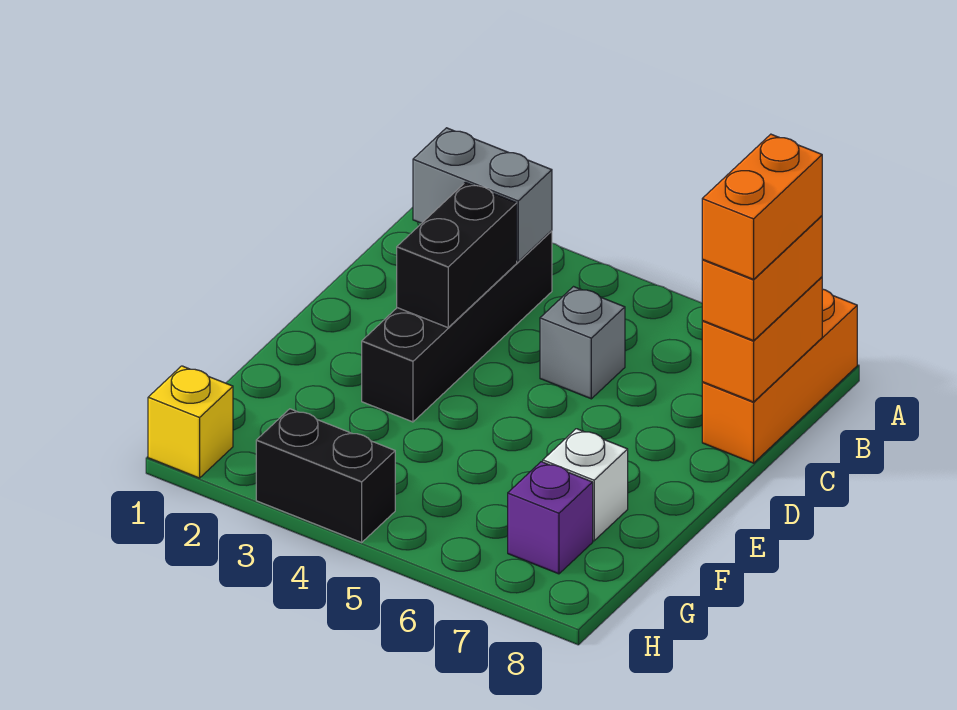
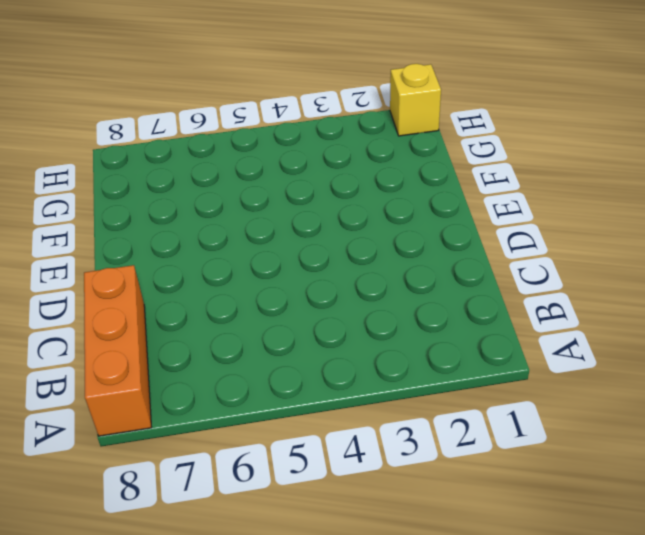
none -> black brick B3:E3 level 1
none -> grey brick C5 level 1
none -> white brick F7 level 1

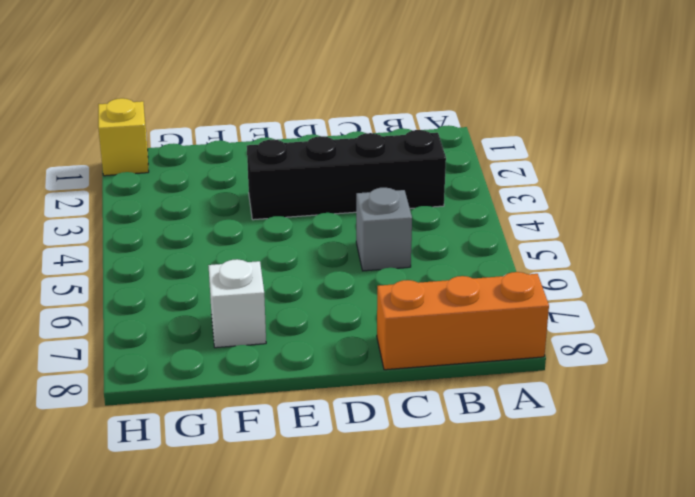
none -> purple brick G7 level 1
none -> black brick H3:H4 level 1
none -> grey brick B2:B3 level 2

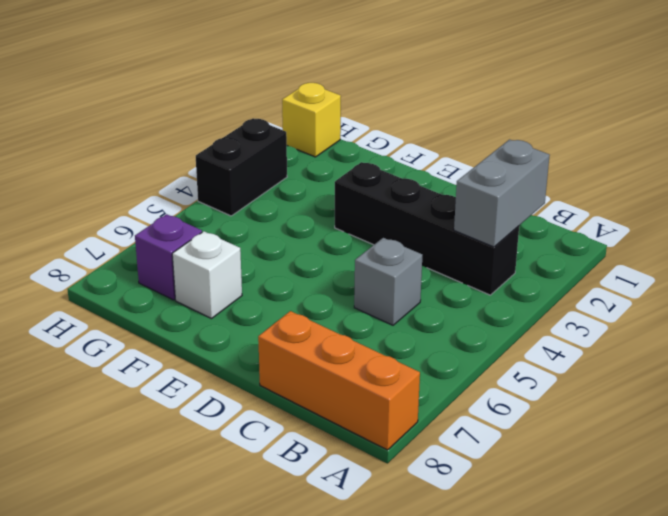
none -> orange brick B8:C8 level 2
none -> black brick C3:D3 level 2
none -> orange brick B8:C8 level 3

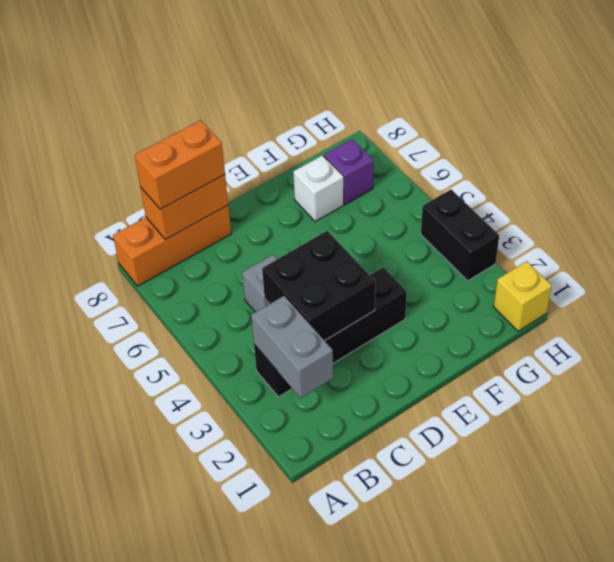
black brick C3:D4 level 2 -> black brick C3:D3 level 2
none -> orange brick B8:C8 level 4

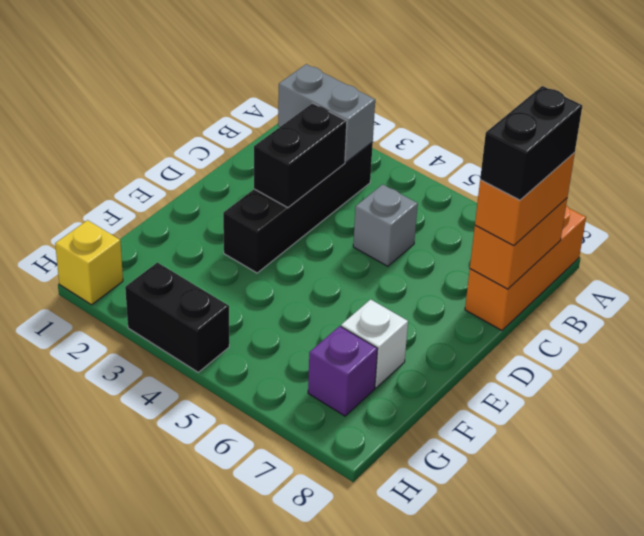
black brick B8:C8 level 4 -> orange brick B8:C8 level 4

